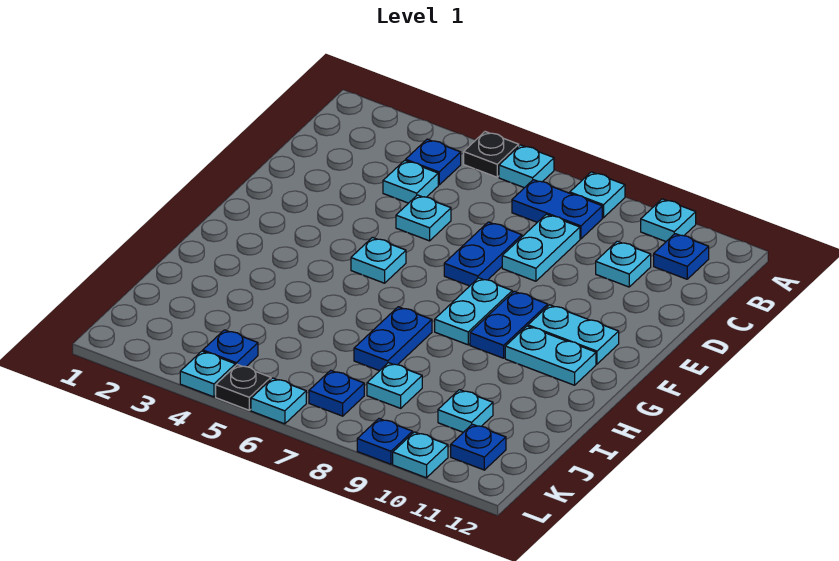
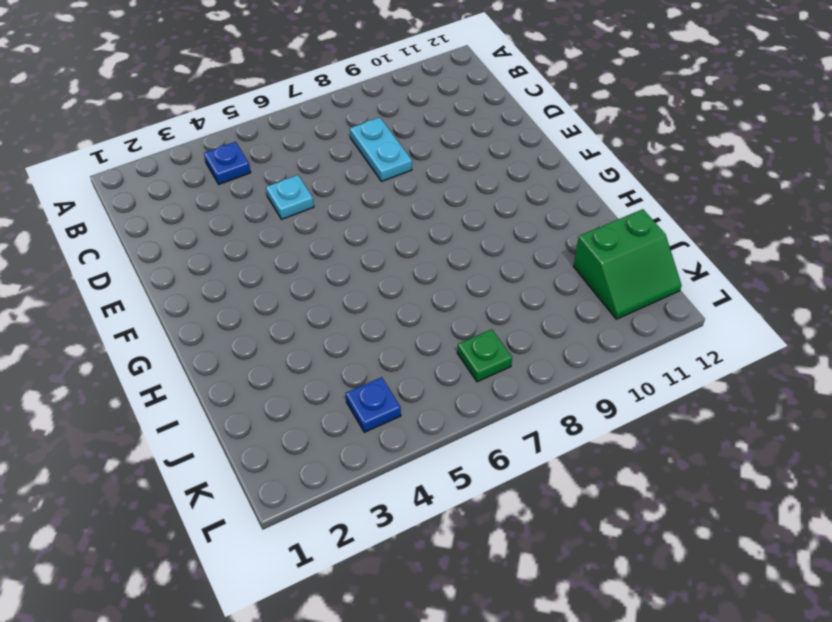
green slope J11:K12 level 1 top J -> blue plate K11 level 1
green plate K7 level 1 -> blue plate K7 level 1
none -> black plate A5 level 1
none -> cyan plate A6 level 1
none -> cyan plate A8 level 1

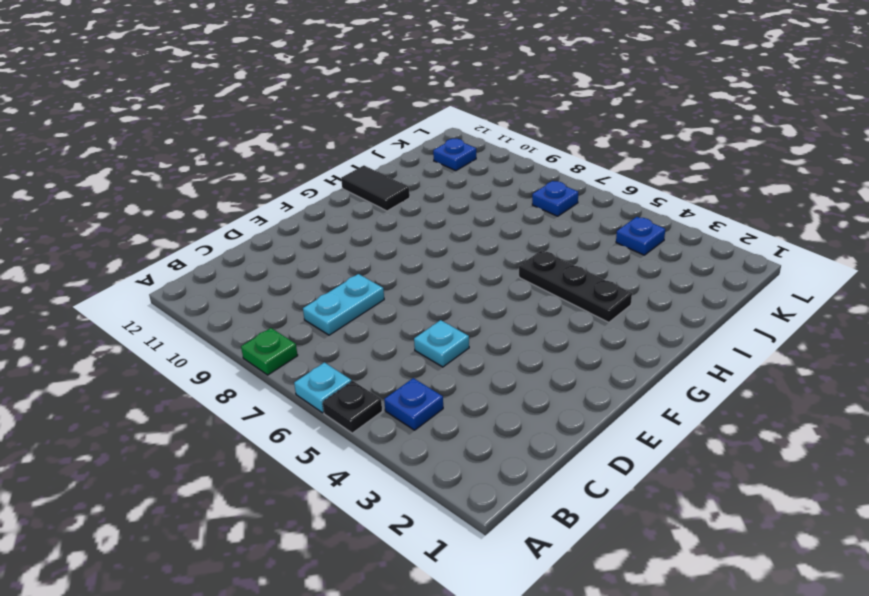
green plate A8 level 1 -> cyan plate A8 level 1
black plate H3:H5 level 1 -> none
black tile H11:H12 level 1 -> none
none -> cyan plate A10 level 1
none -> blue plate B7:B8 level 1
none -> blue plate B11 level 1

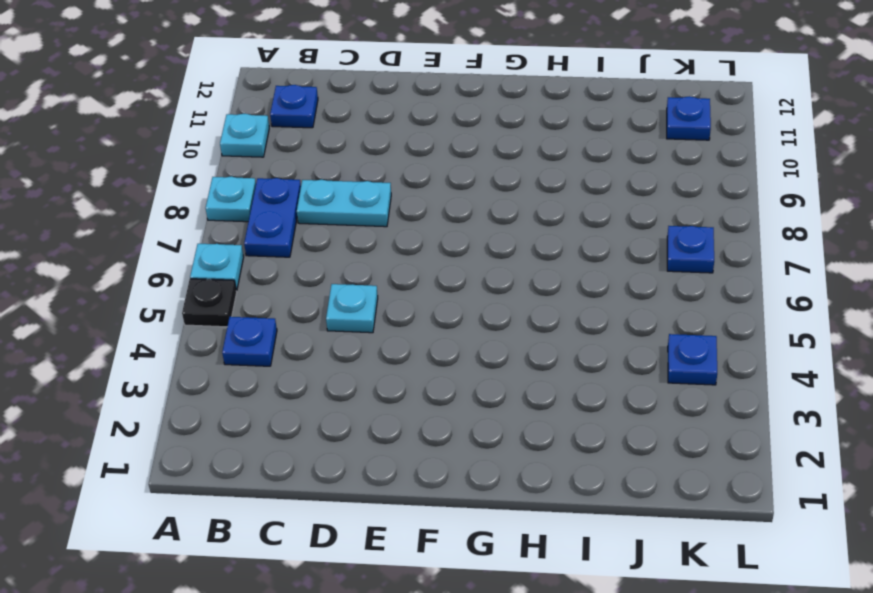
none -> cyan plate C4 level 1
none -> cyan plate C10 level 1
none -> blue plate D7:E7 level 1

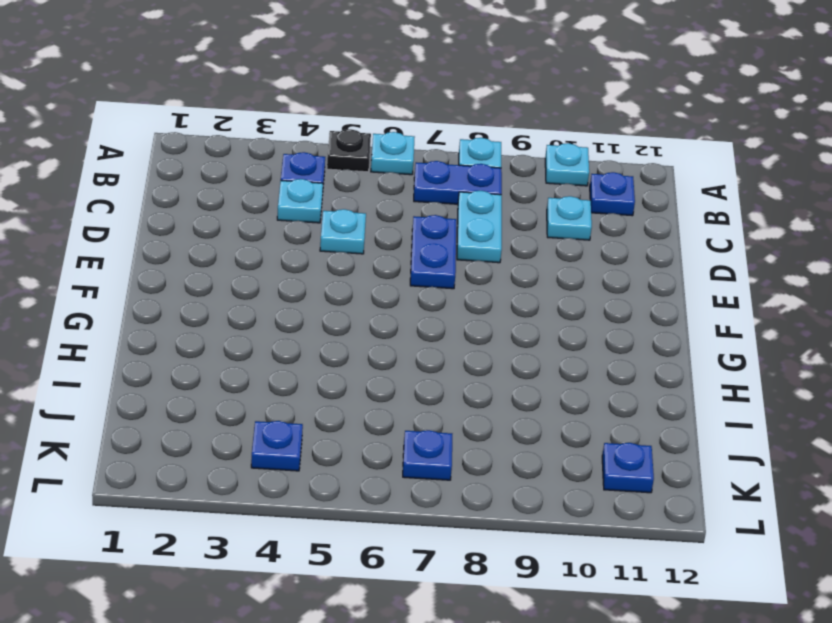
none -> cyan plate F5 level 1
none -> cyan plate F8:G8 level 1
none -> blue plate F9:G9 level 1

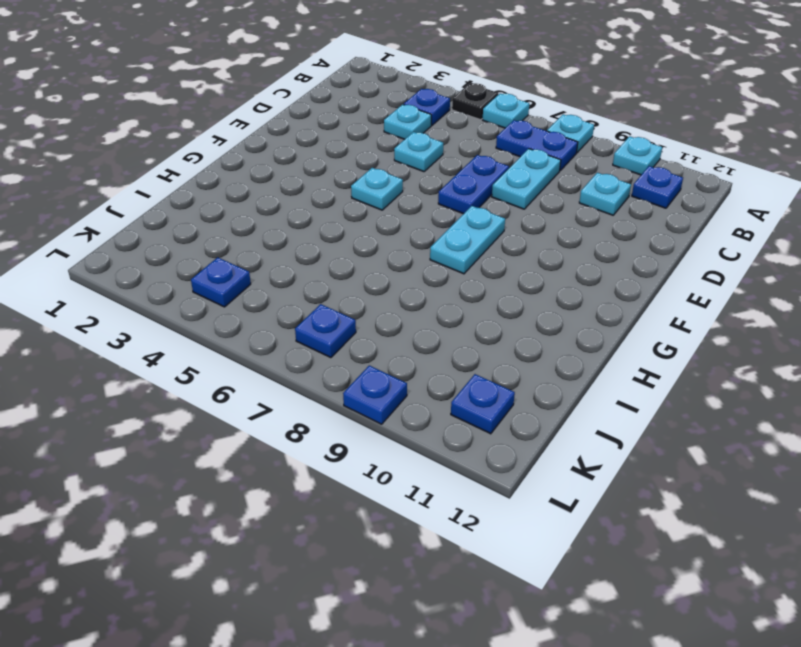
none -> blue plate F9:G9 level 1
none -> cyan plate F10:F11 level 1
none -> cyan plate G10:G11 level 1

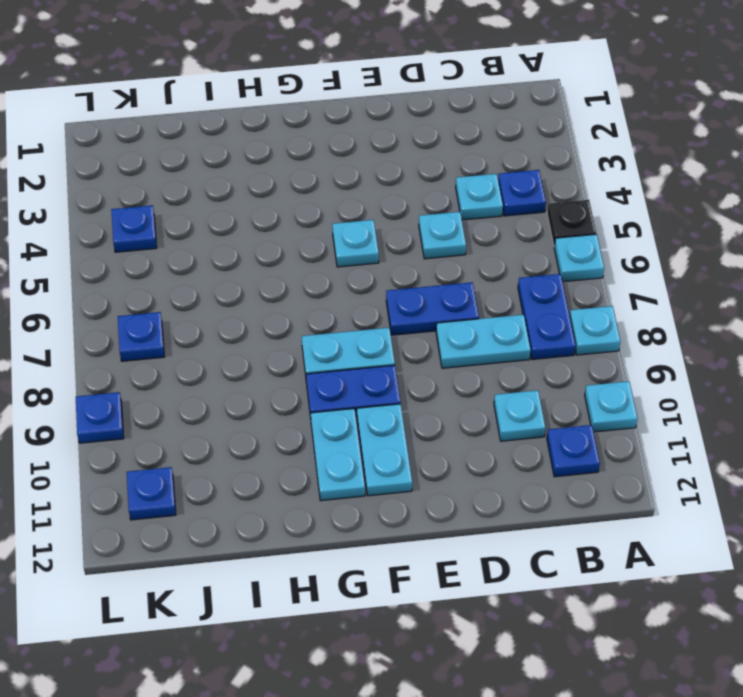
none -> blue plate H7:I7 level 1
none -> cyan plate J8 level 1
none -> cyan plate J10 level 1

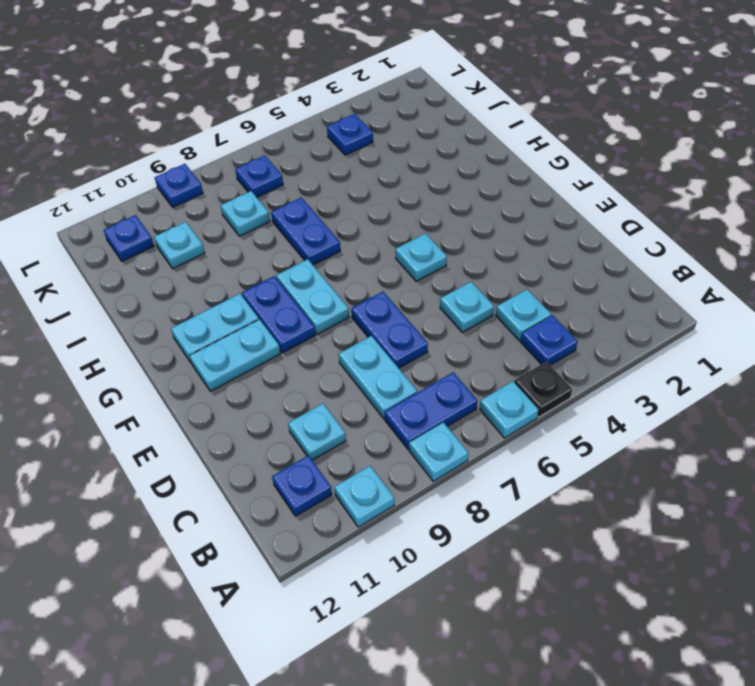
none -> cyan plate L4 level 1
none -> black plate L5 level 1
none -> cyan plate L6 level 1

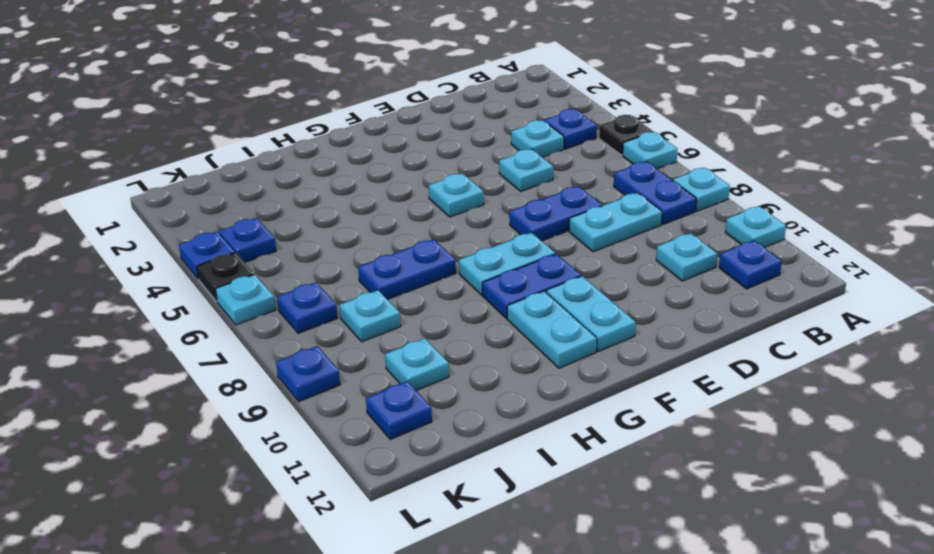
blue plate L4 level 1 -> cyan plate L4 level 1
none -> cyan plate L10 level 1

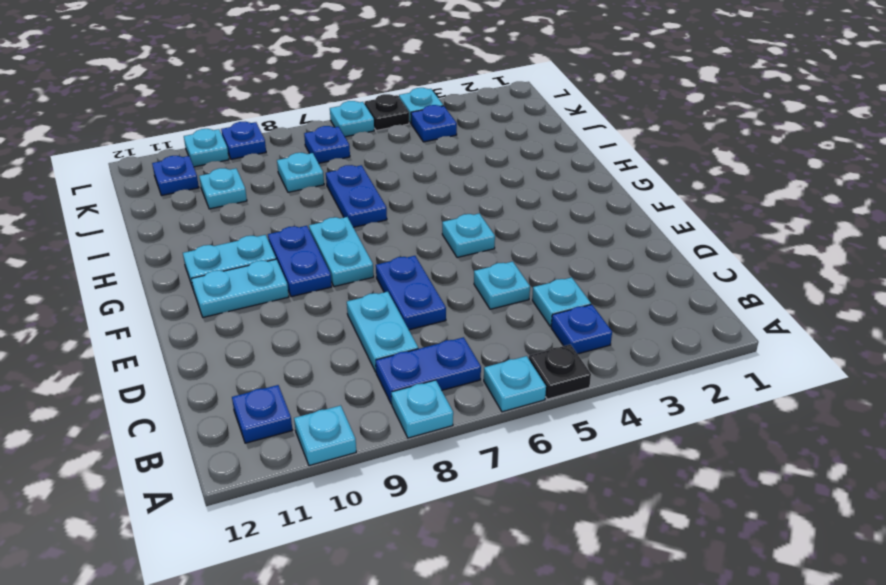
none -> cyan plate C10 level 1

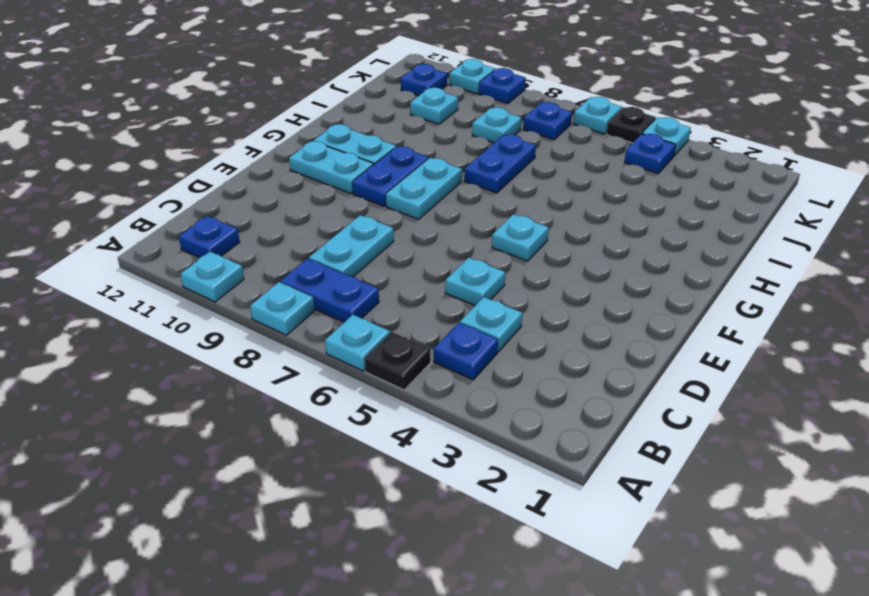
none -> cyan plate C10 level 1
none -> blue plate D7:E7 level 1

